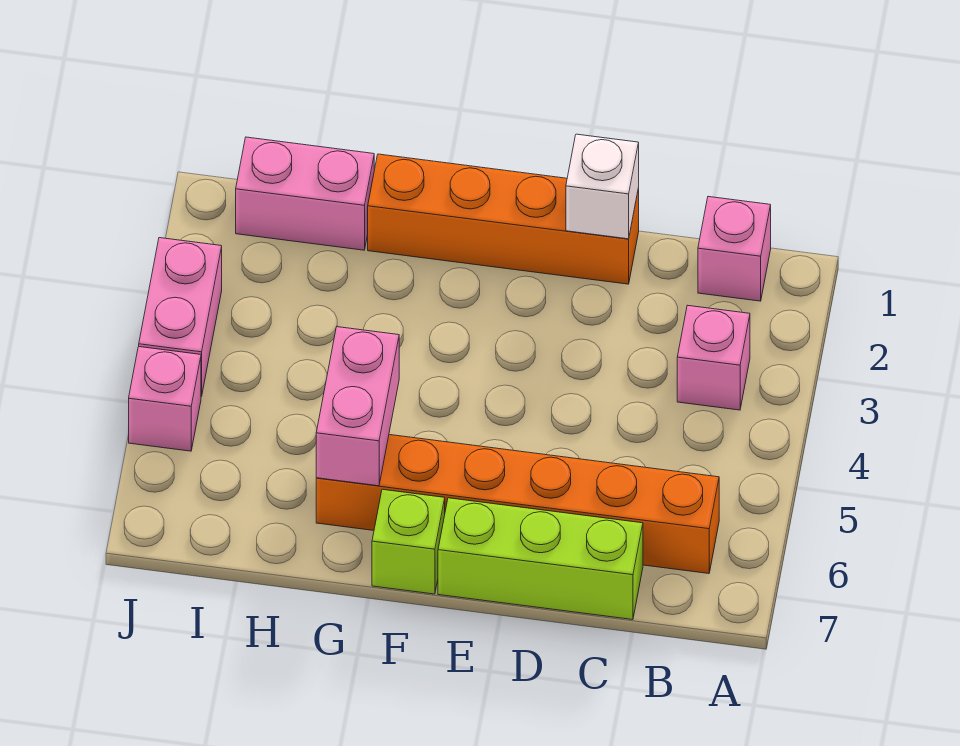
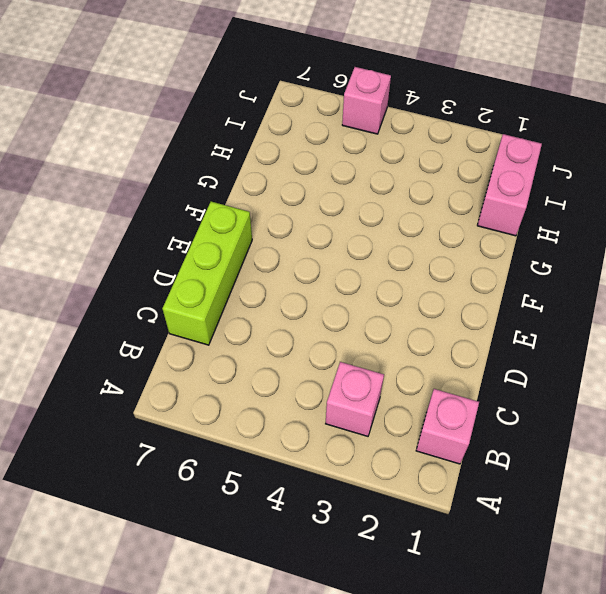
none -> orange brick B6:G6 level 1
none -> orange brick D1:G1 level 1

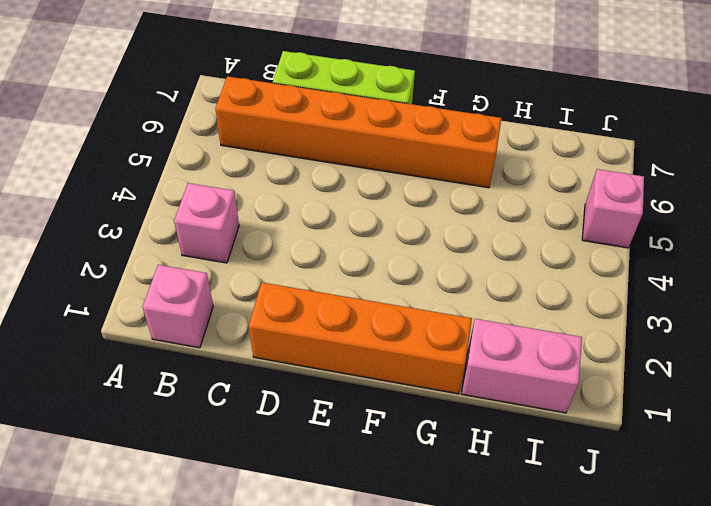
none -> lime brick F7 level 1
none -> pink brick J3:J4 level 1

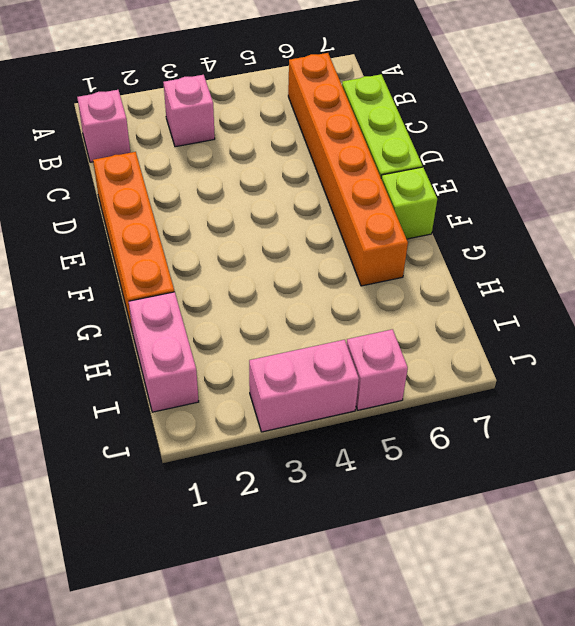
none -> white brick D1 level 2
none -> pink brick G5:G6 level 2

